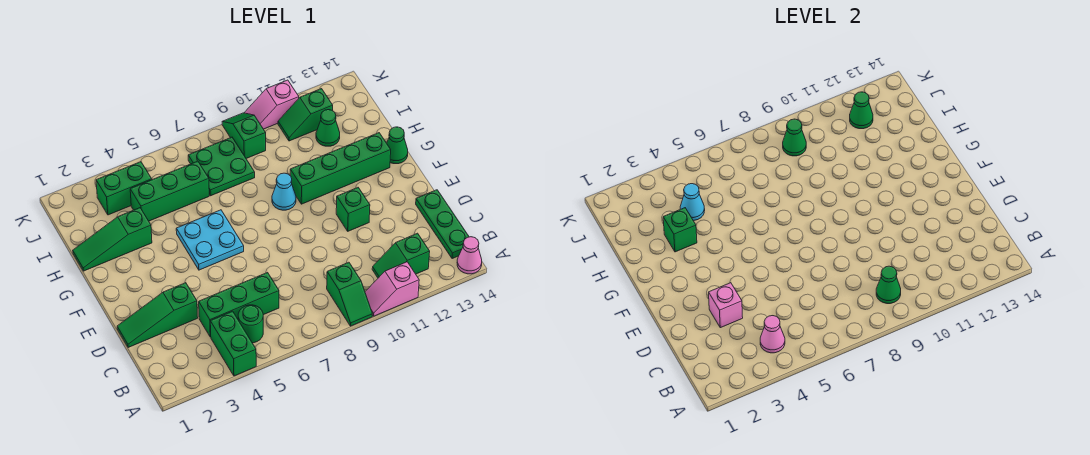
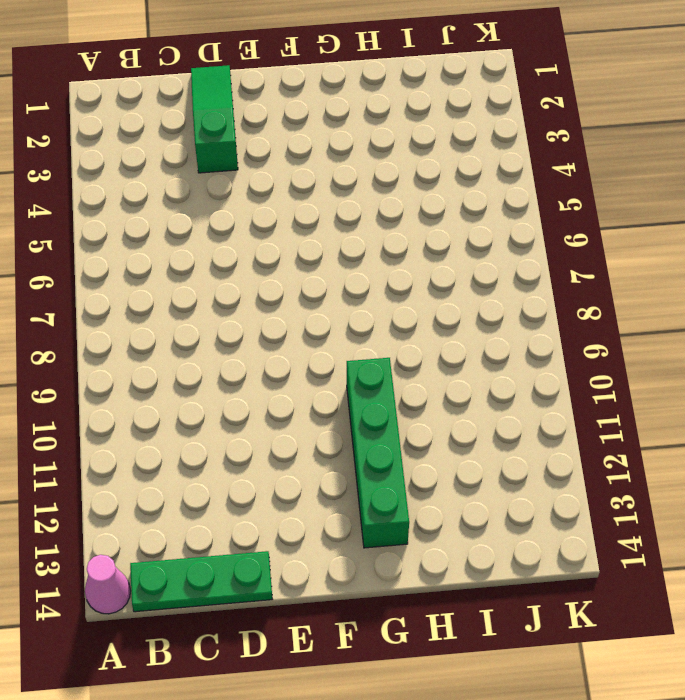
none -> green brick A4:B4 level 1
none -> green slope A9:B9 level 1 top B
none -> pink slope A10:A11 level 1 top 11

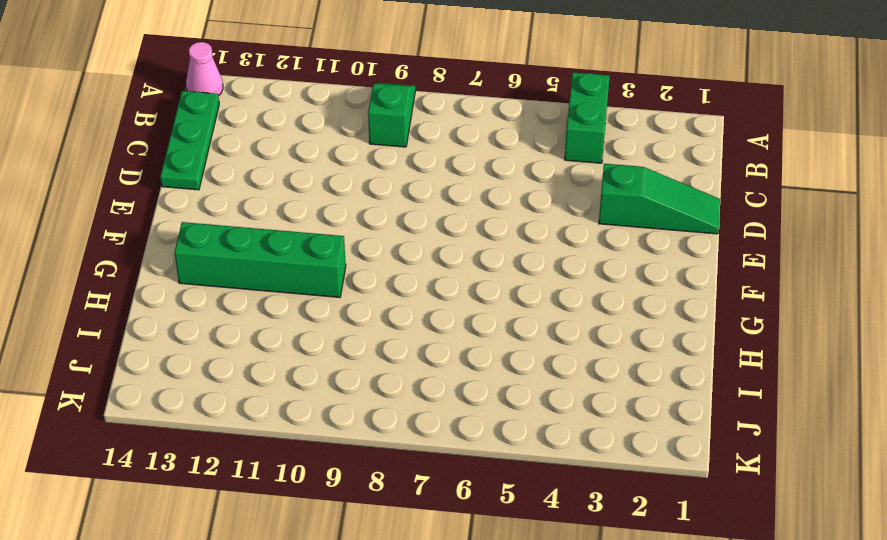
none -> pink slope A10:A11 level 1 top 11
none -> green round brick B5 level 1
none -> green slope B11:B12 level 1 top 12

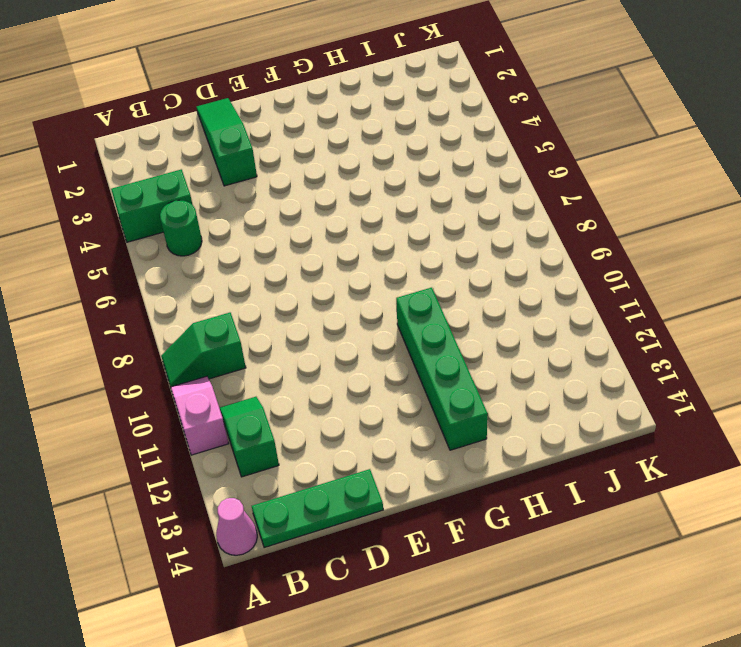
none -> green brick C4:C6 level 1
none -> green brick E11 level 1
none -> cyan plate F5:G6 level 1

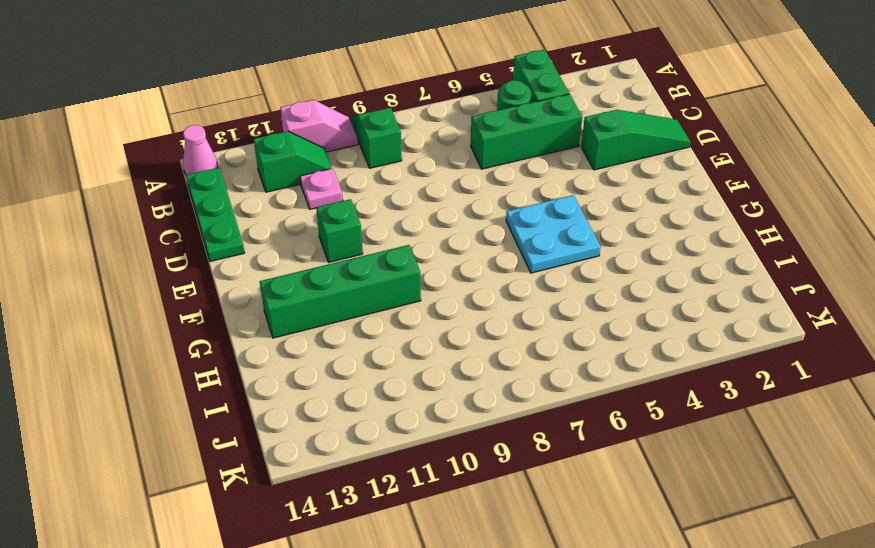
pink plate C11 level 1 -> none
none -> cyan cone G9 level 1
none -> green cone G14 level 1
none -> green slope H1:H3 level 1 top 3

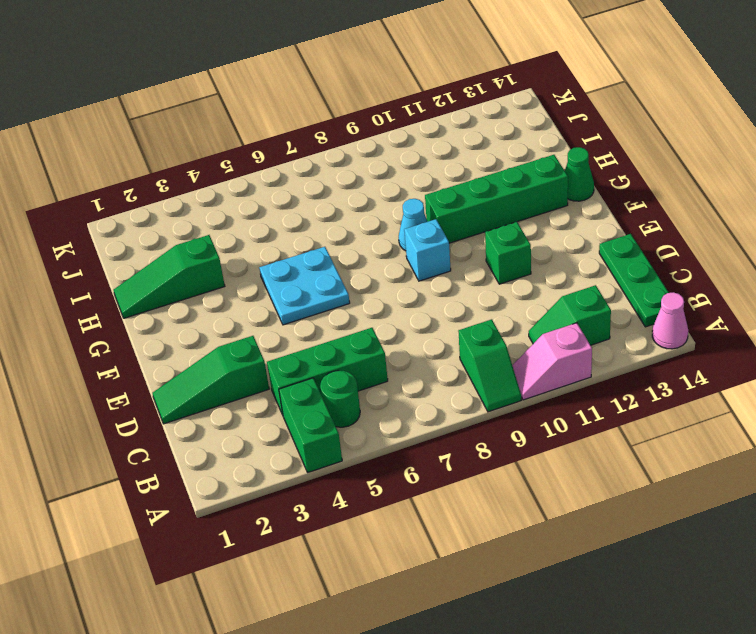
cyan brick F9 level 1 -> none
none -> green brick I4:I6 level 1
none -> green plate I7:J8 level 1
none -> green cone I12 level 1

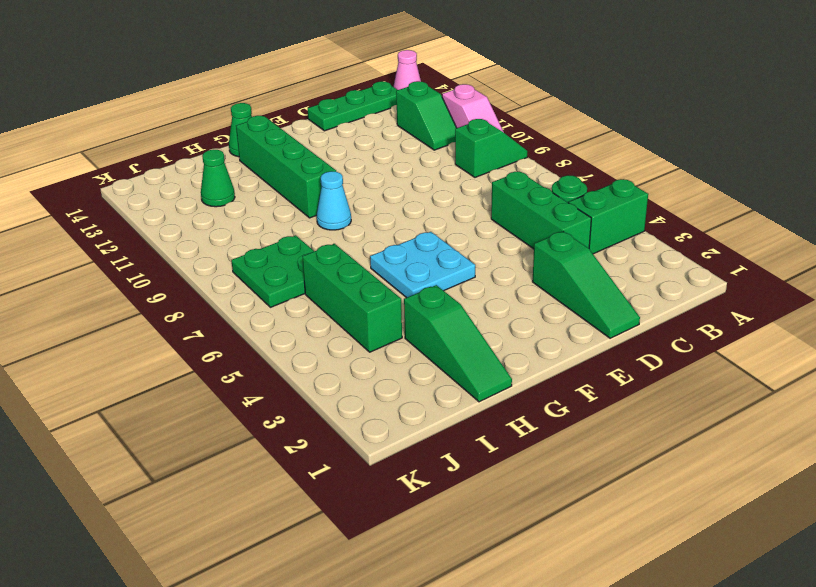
none -> green brick E11 level 1
none -> green brick J3:J4 level 1
none -> green slope J9:K9 level 1 top J

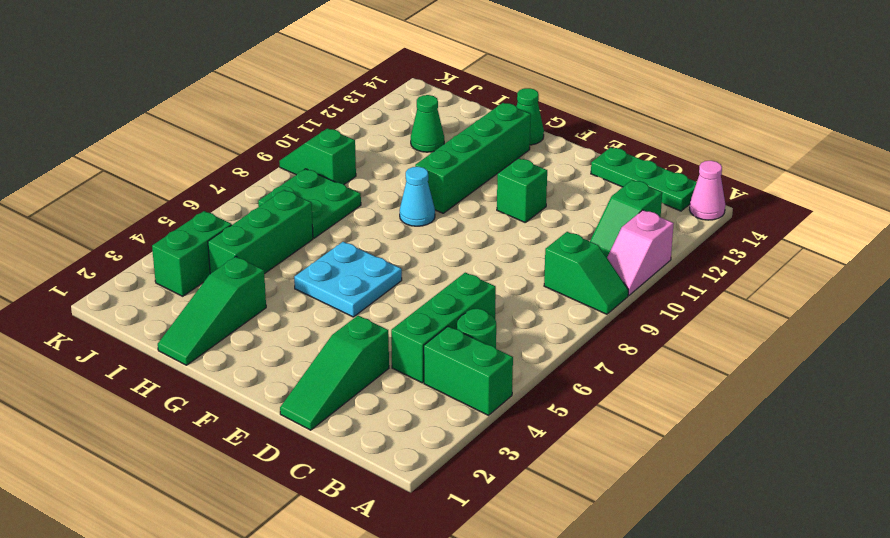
none -> green slope J11:J12 level 1 top 12
none -> pink slope K10:K11 level 1 top 11
none -> pink cone B4 level 2

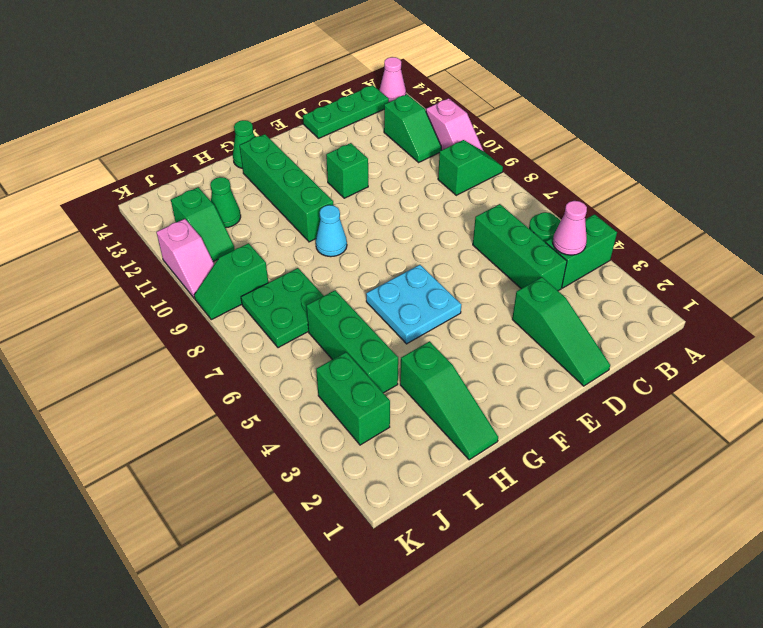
none -> green cone B9 level 2
none -> pink brick D3 level 2
none -> green brick H3 level 2

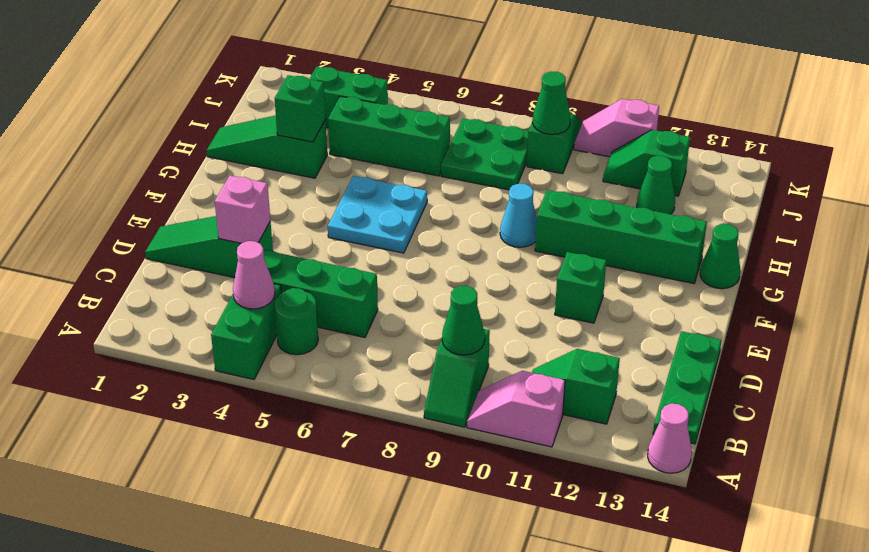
none -> cyan cone I4 level 2
none -> green cone J12 level 2

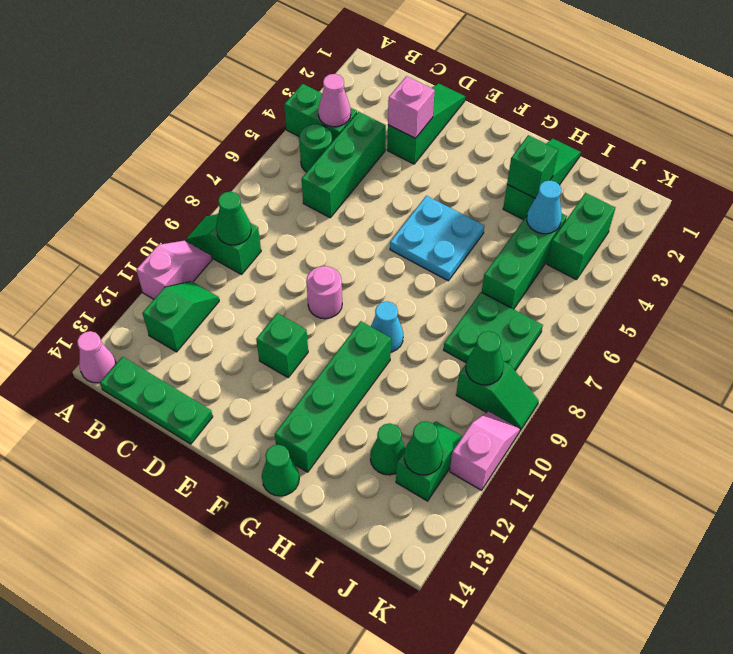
pink round brick E9 level 1 -> none

